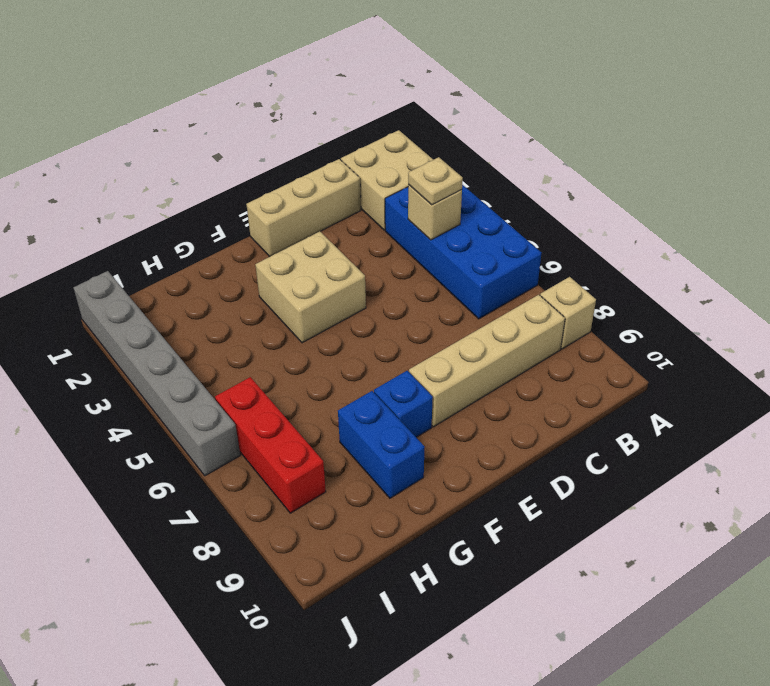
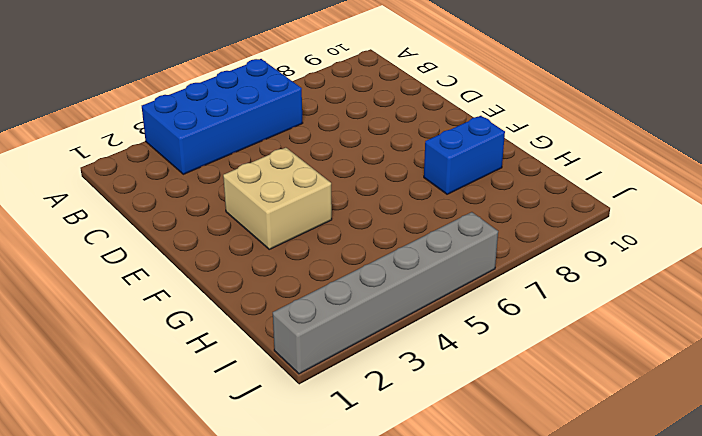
none -> tan brick A1:B2 level 1
none -> tan brick A8 level 1
none -> tan brick B8:E8 level 1

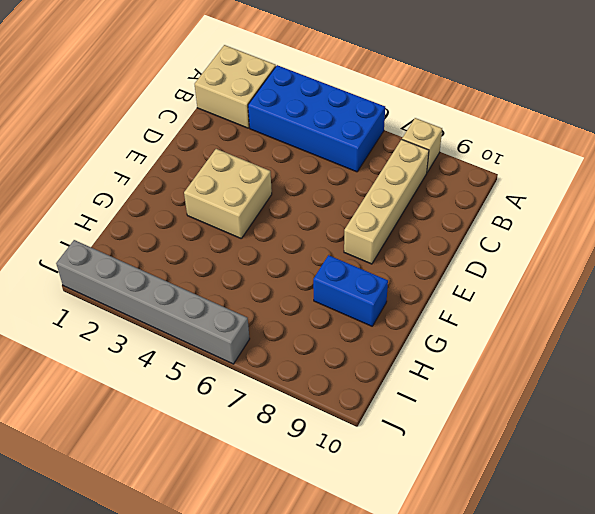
none -> tan brick C1:E1 level 1
none -> blue brick F8 level 1
none -> red brick I6:I8 level 1

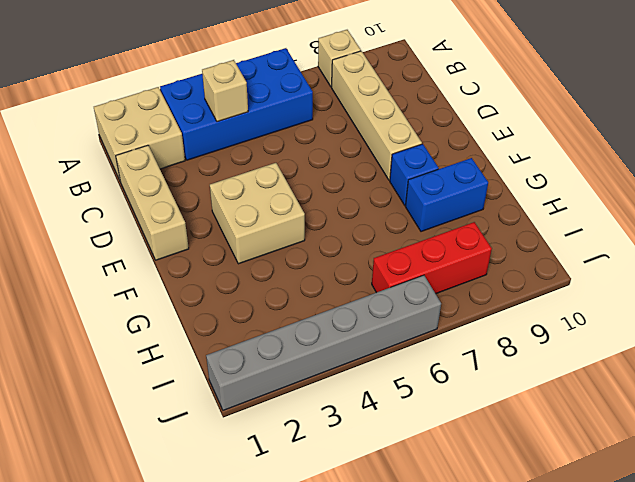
none -> tan plate B4 level 3

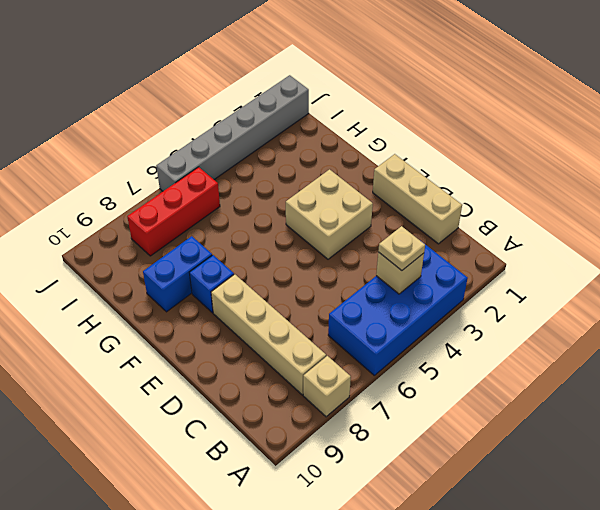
none -> tan brick A1:B2 level 1

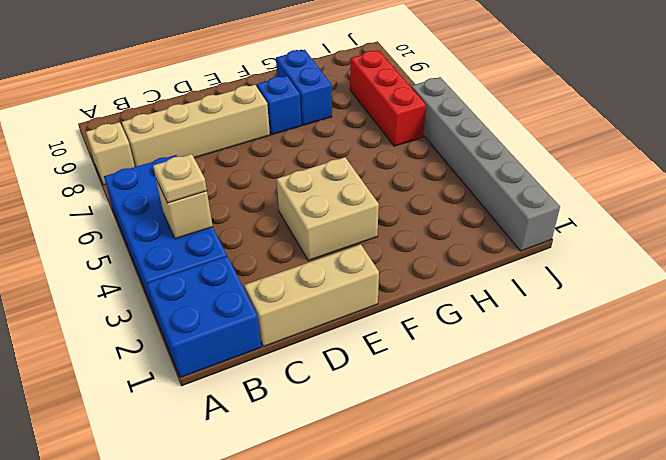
blue brick A1:B2 level 1 -> tan brick A1:B2 level 1

